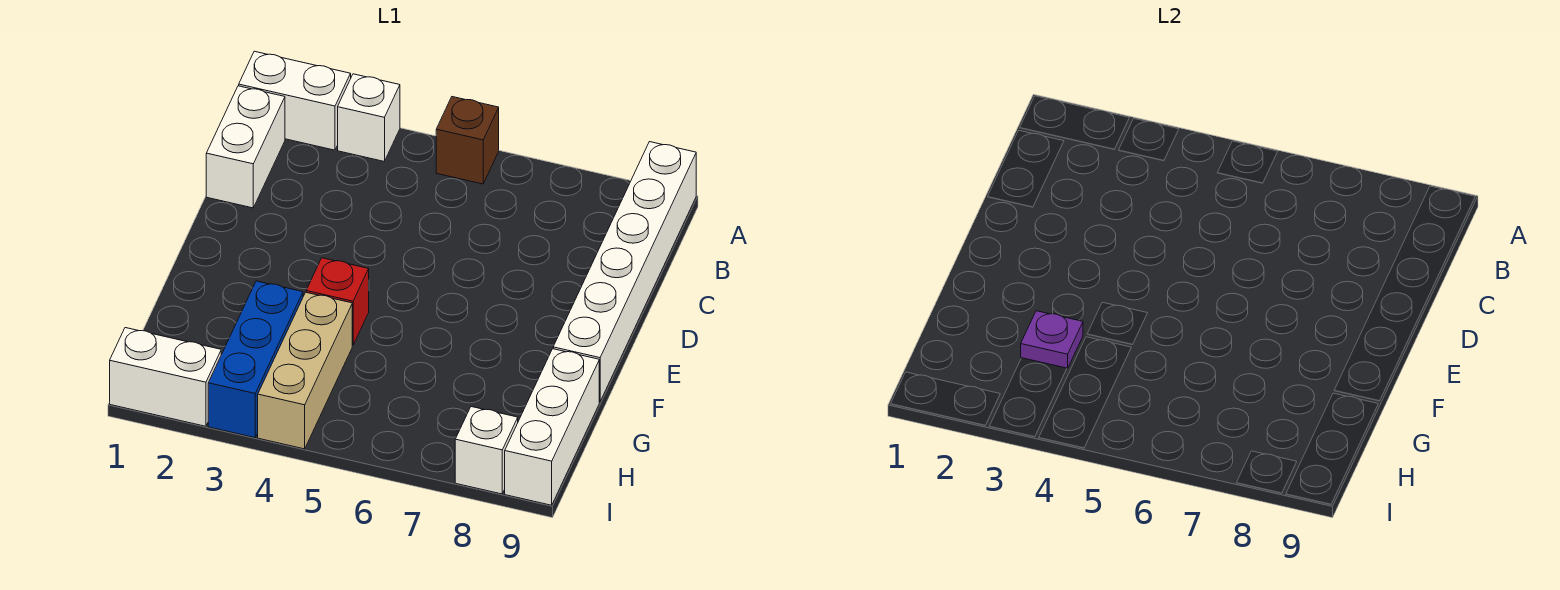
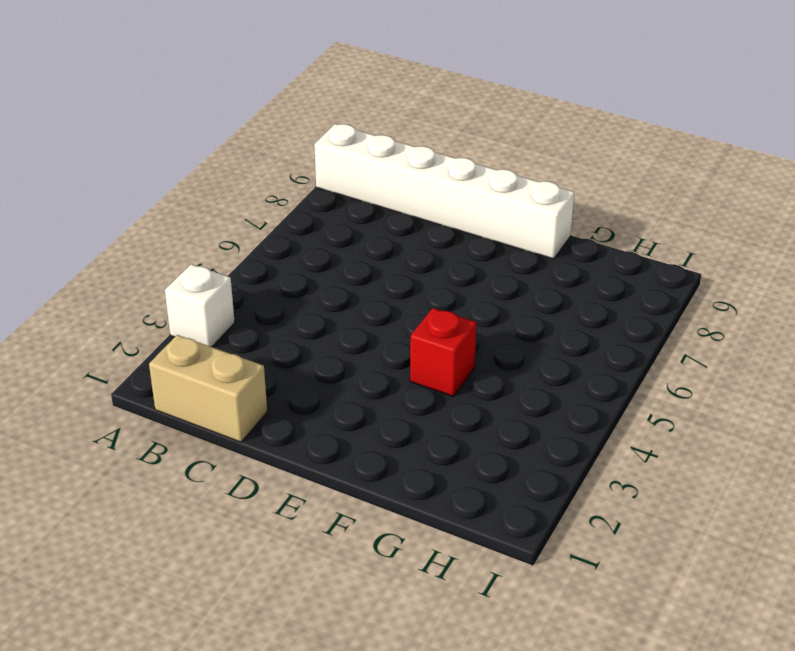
tan brick B1:C1 level 1 -> white brick B1:C1 level 1
none -> white brick A1:A2 level 1
none -> brown brick A5 level 1
none -> blue brick G3:I3 level 1

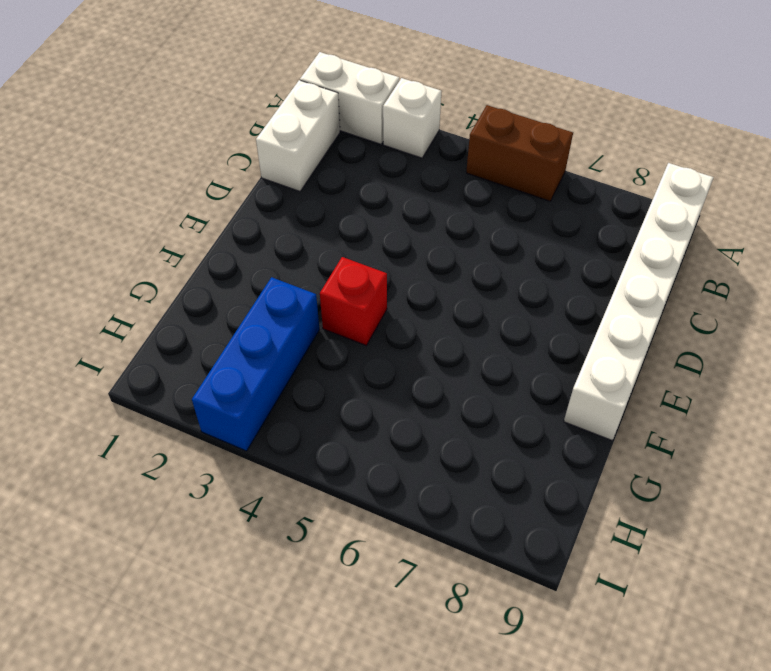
brown brick A5:A6 level 1 -> brown brick A5 level 1
none -> tan brick G4:I4 level 1
none -> white brick G9:I9 level 1
none -> white brick I1:I2 level 1

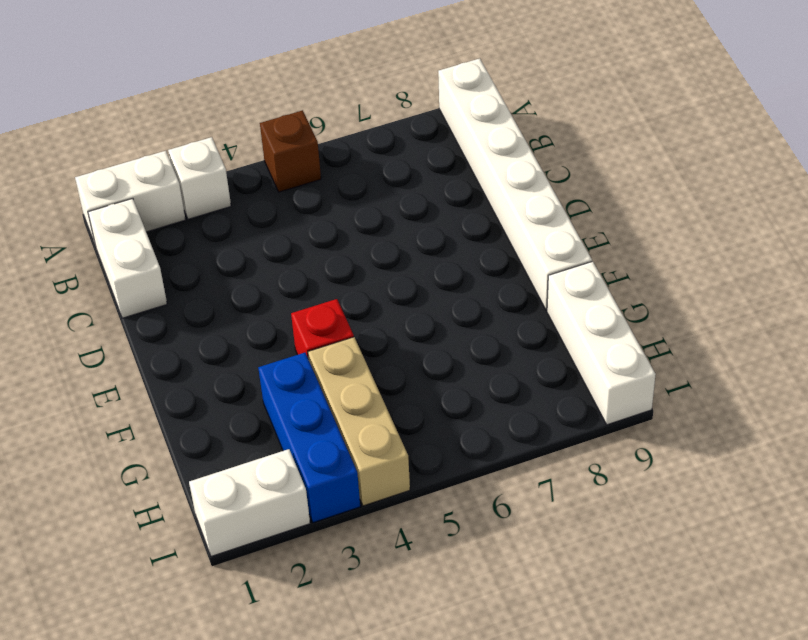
none -> white brick I8 level 1
none -> purple plate G3 level 2

